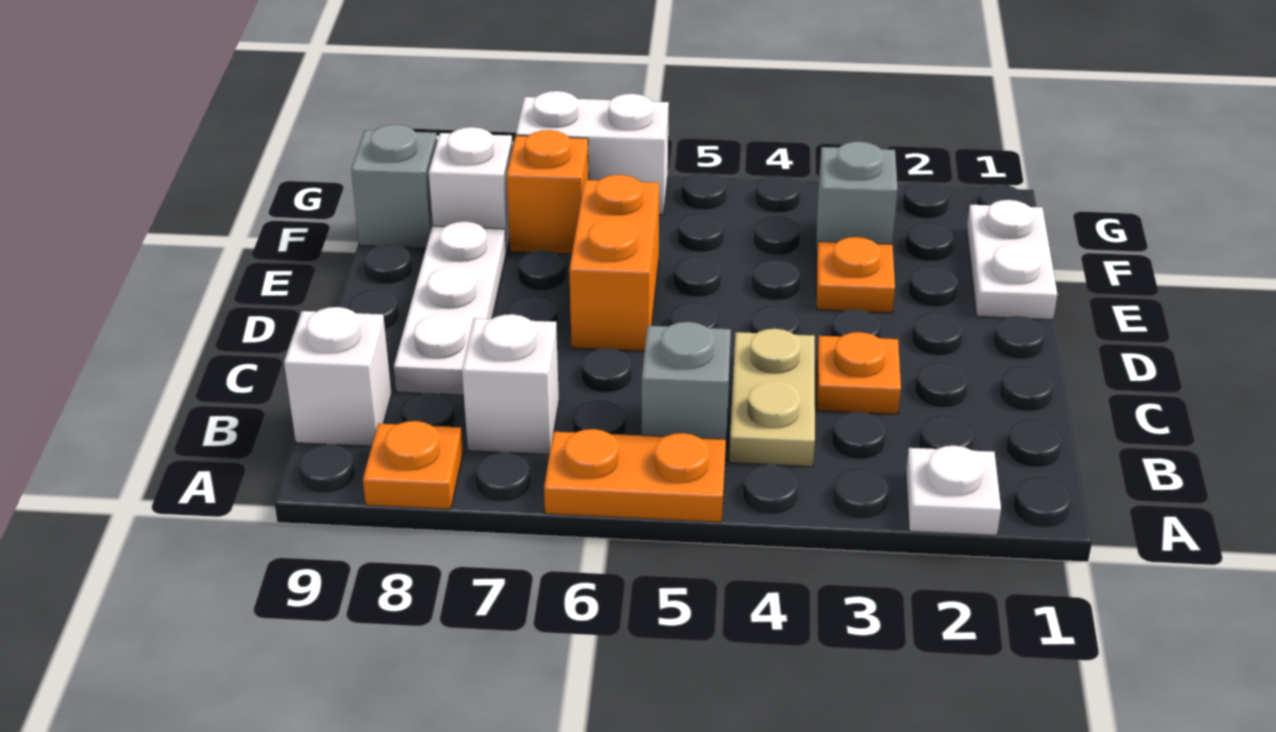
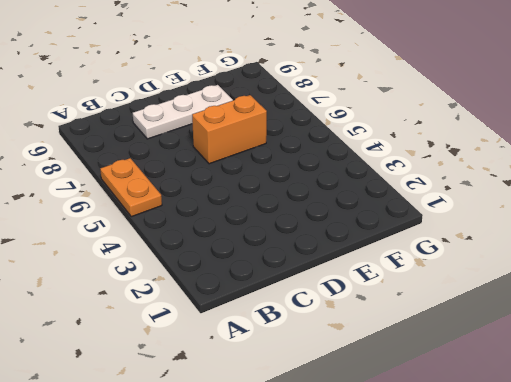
none -> white plate A2 level 1
none -> orange plate A8 level 1
none -> tan plate B4:C4 level 1

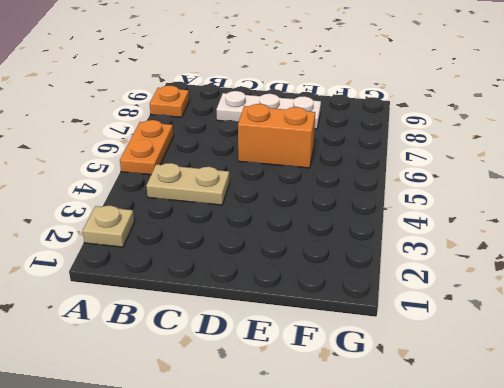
tan plate A2 level 1 -> white plate A2 level 1
none -> grey brick B5 level 1
none -> white brick B7 level 1
none -> white brick B9 level 1

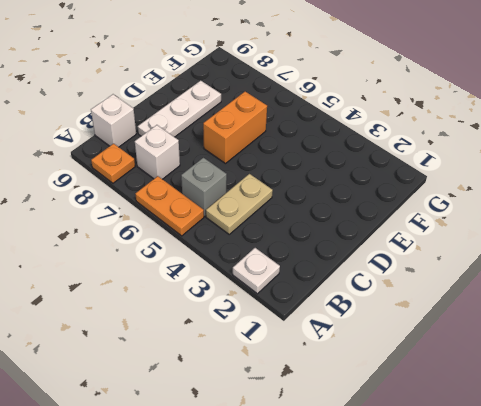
none -> orange plate C3 level 1
none -> white plate E1:F1 level 1
none -> orange plate E3 level 1

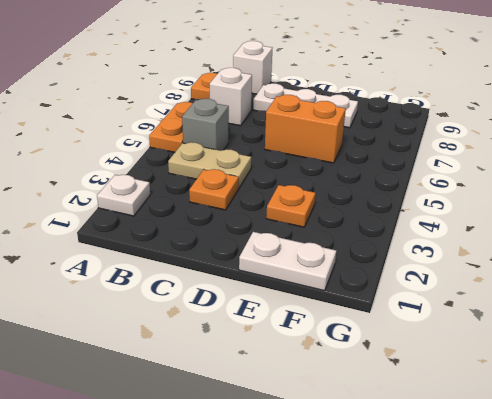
none -> grey brick F3 level 1
none -> orange brick F7 level 1
none -> white brick F8 level 1

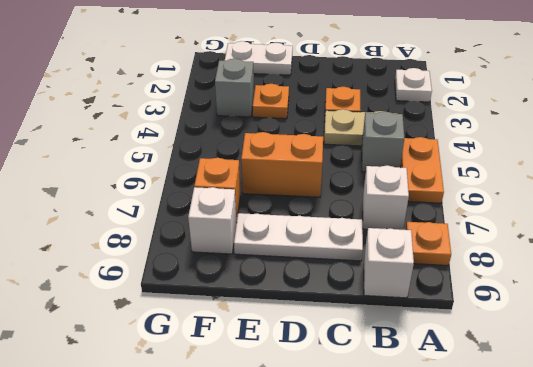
none -> grey brick F9 level 1
none -> white brick G6:G7 level 1

